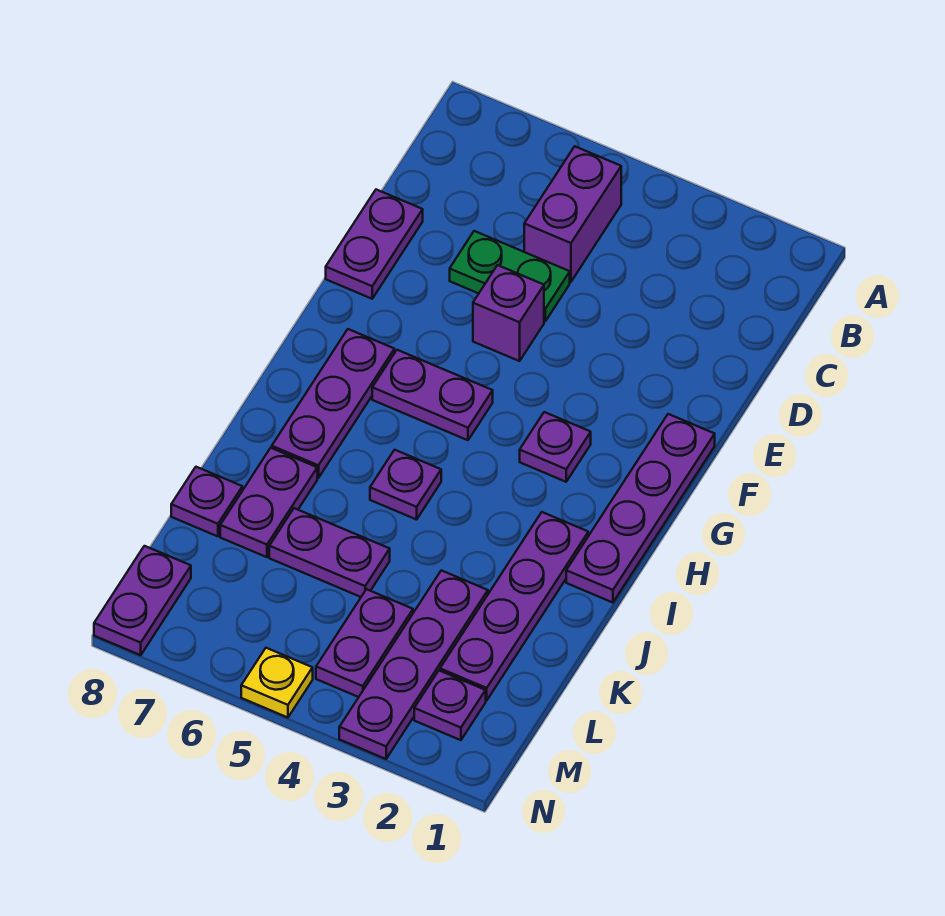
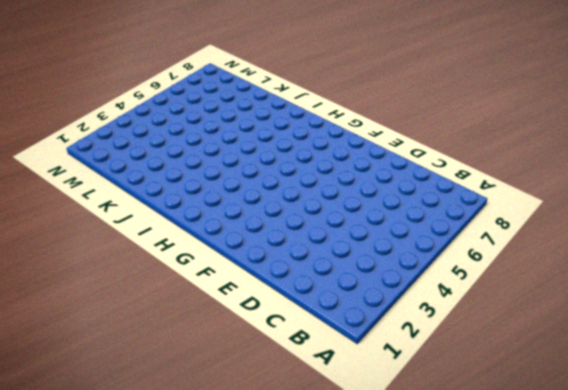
none -> purple brick B5:C5 level 1
none -> green plate D5:D6 level 1
none -> purple plate D8:E8 level 1

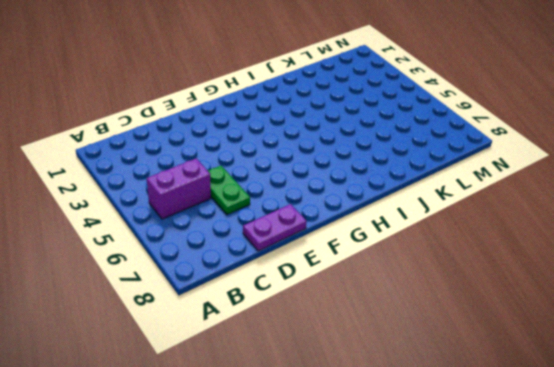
none -> purple brick E5 level 1
none -> purple plate F1:I1 level 1
none -> purple plate G3 level 1

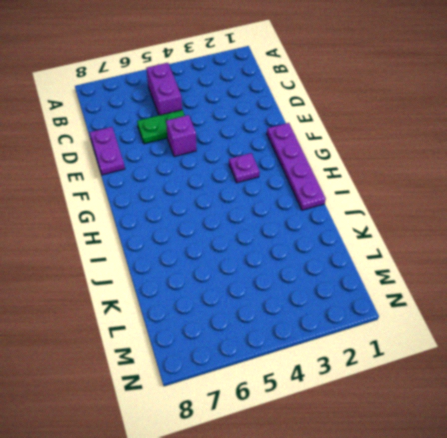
none -> purple plate G5:G6 level 1
none -> purple plate G7:I7 level 1
none -> purple plate I2:L2 level 1

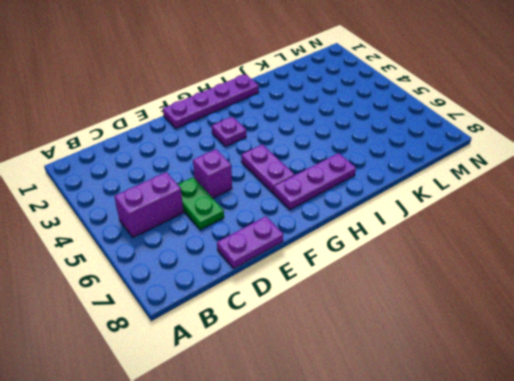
none -> purple plate I2:L2 level 1
none -> purple plate I5 level 1
none -> purple plate J7:K7 level 1

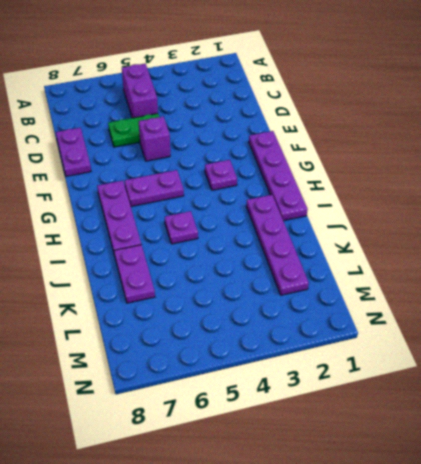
none -> purple plate K3:N3 level 1
none -> purple plate K5:K6 level 1
none -> purple plate K8 level 1

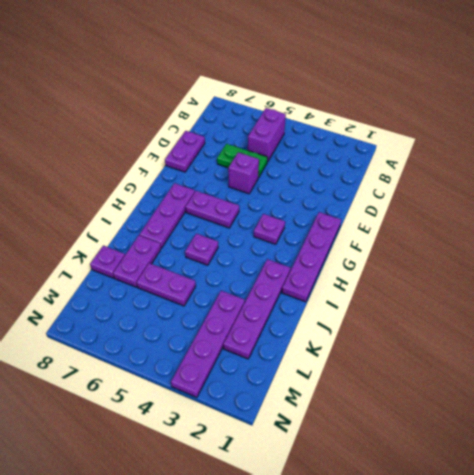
none -> purple plate L4:M4 level 1
none -> purple plate M2 level 1
none -> purple plate M8:N8 level 1

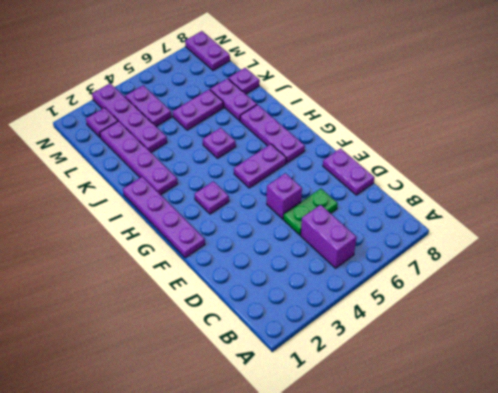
none -> yellow plate N5 level 1

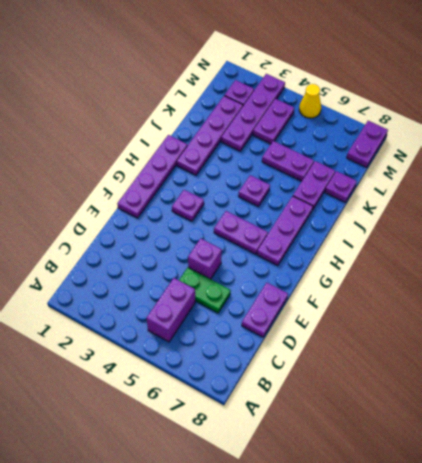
yellow cone N5 level 1 -> yellow plate N5 level 1

